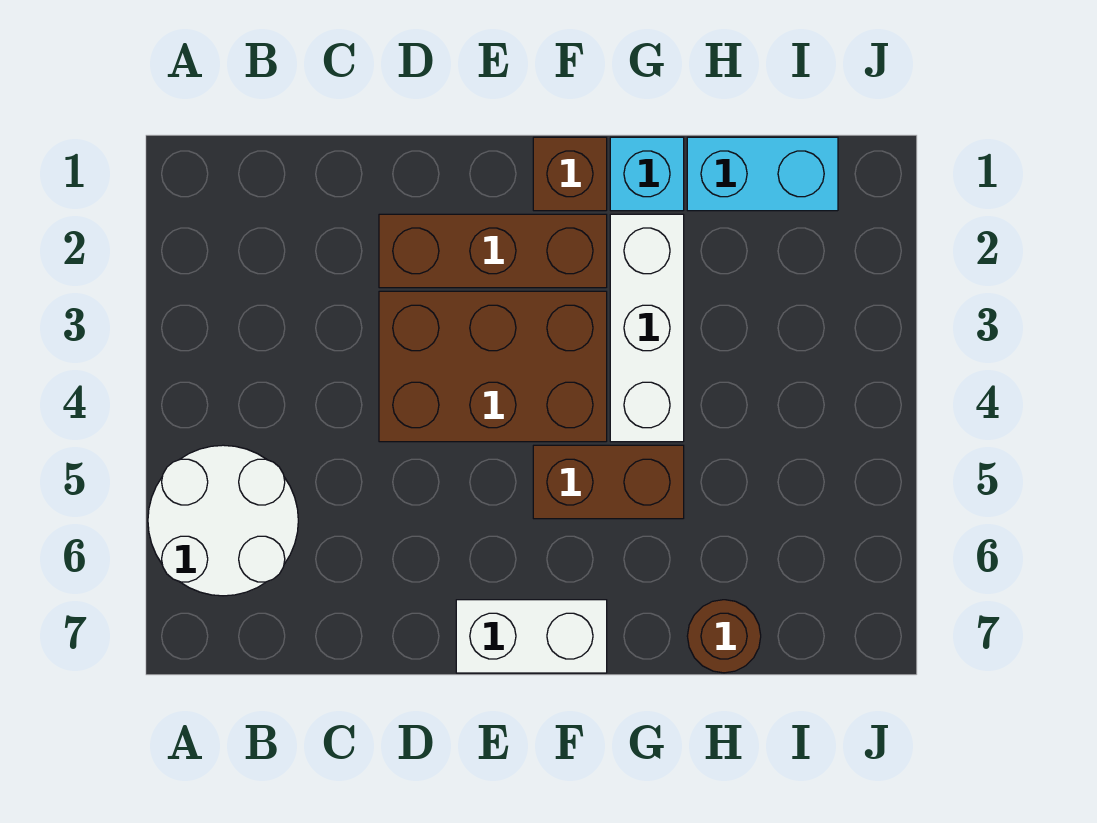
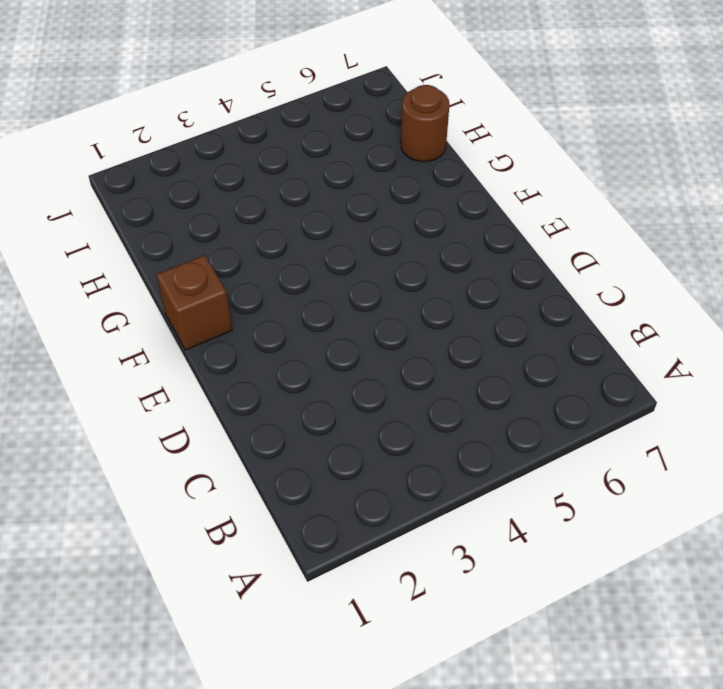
none -> white round brick A5:B6 level 1
none -> brown brick D2:F2 level 1

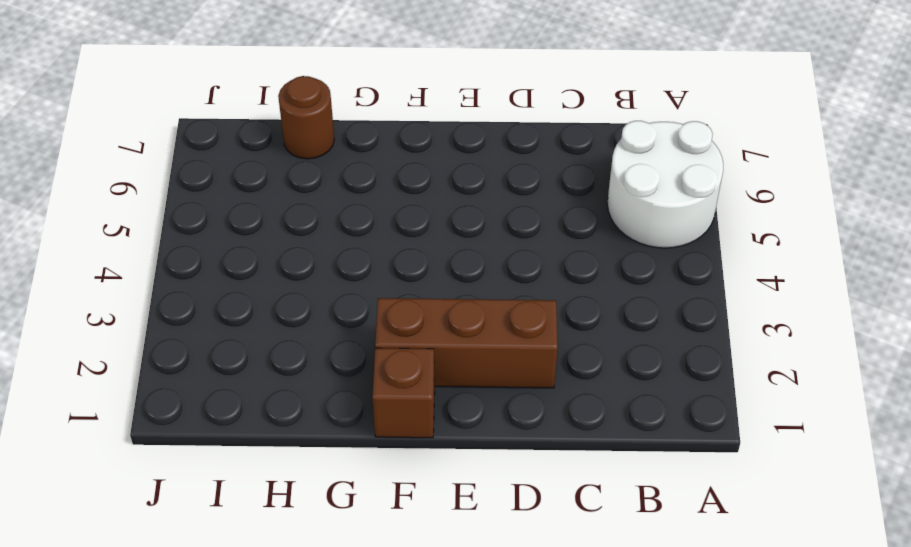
none -> brown brick D3:F4 level 1
none -> white brick E7:F7 level 1

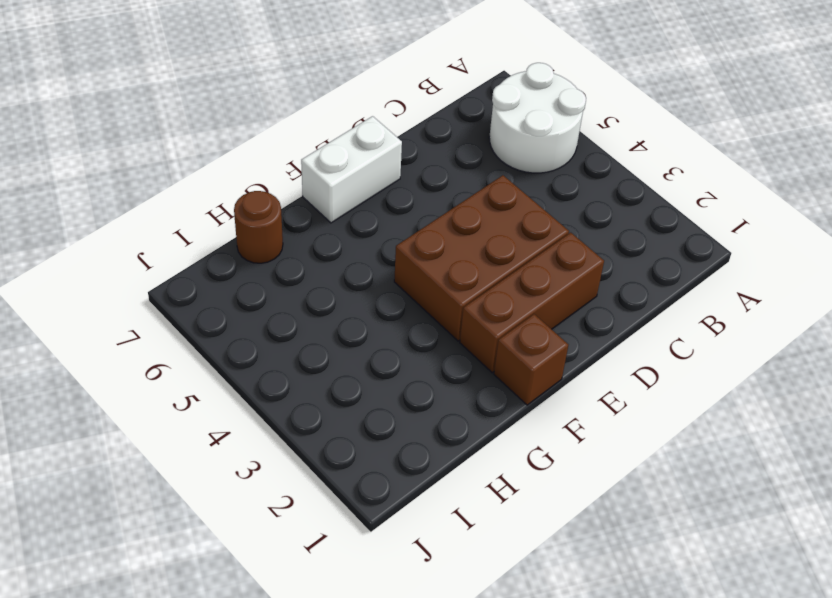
none -> brown brick F5:G5 level 1
none -> cyan brick G1 level 1

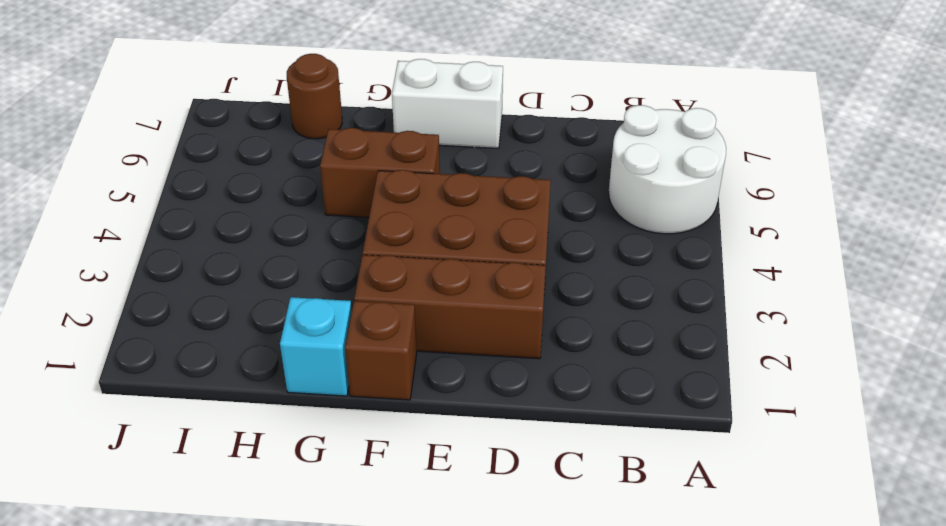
none -> white brick G2:G4 level 1
none -> cyan brick H1:I1 level 1

